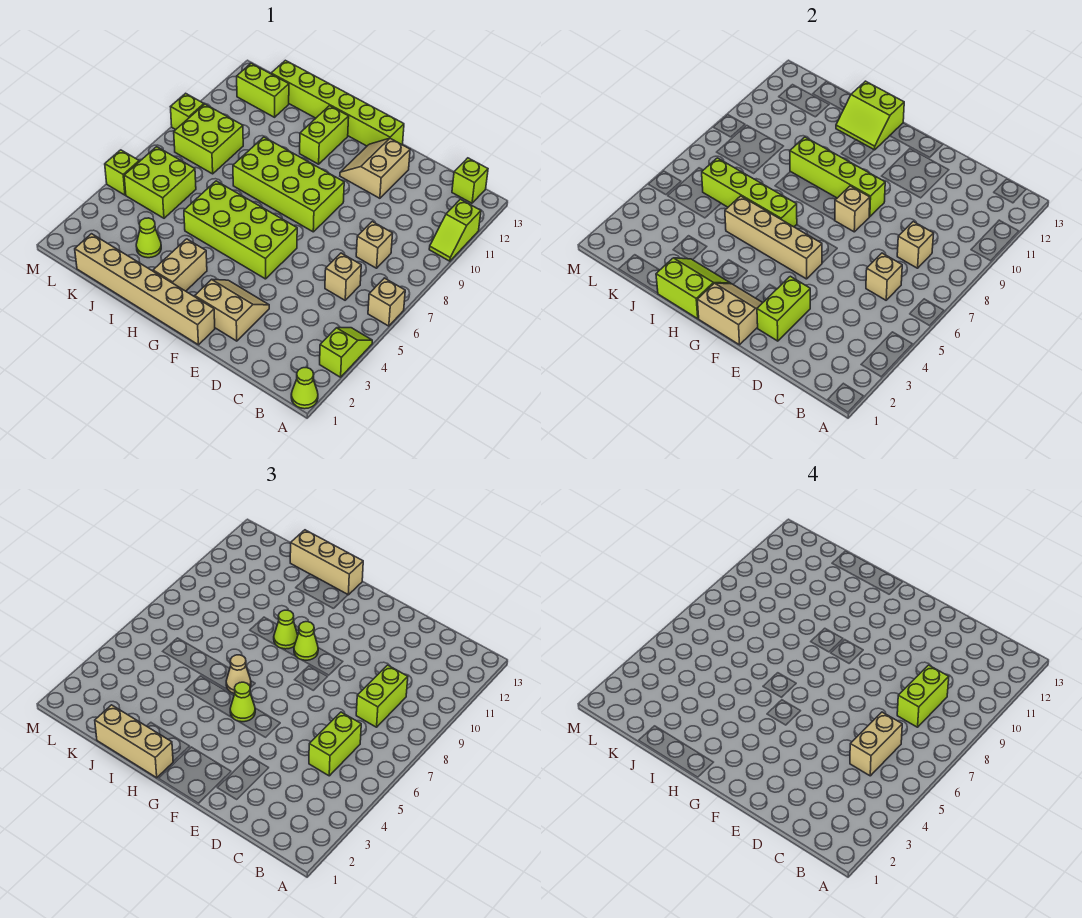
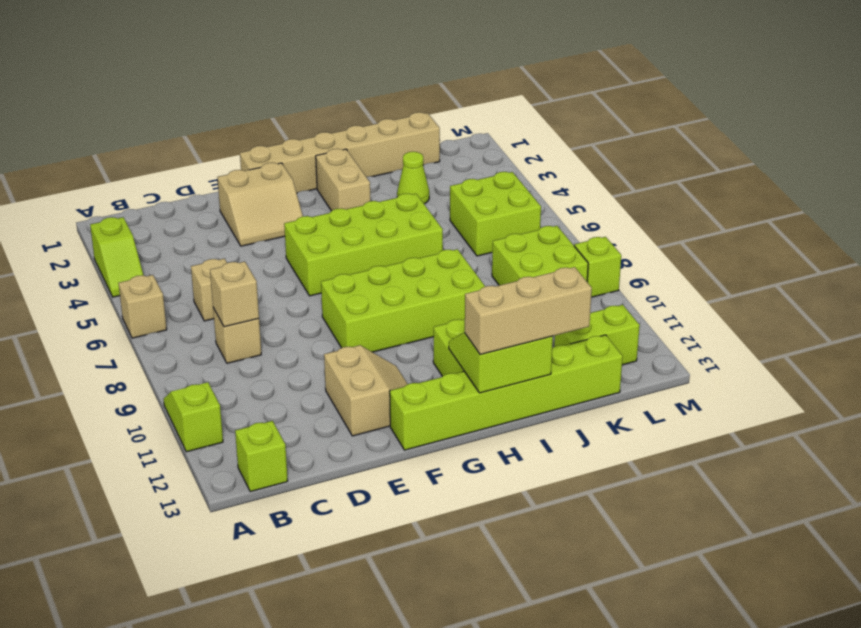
none -> lime cone A1 level 1
none -> lime brick M5 level 1
none -> tan brick C6 level 2
none -> lime brick E2:E3 level 2

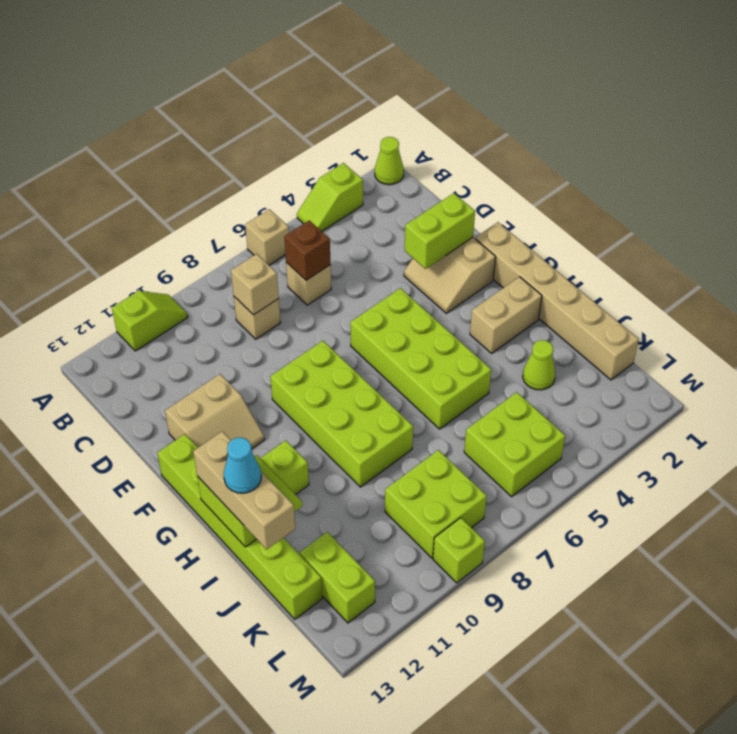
brown brick C6 level 2 -> tan brick C6 level 2
cyan cone I13 level 4 -> none
none -> lime brick B13 level 1
none -> lime brick M5 level 1
none -> tan slope F1:G2 level 2 top 1
none -> tan brick F5:I5 level 2

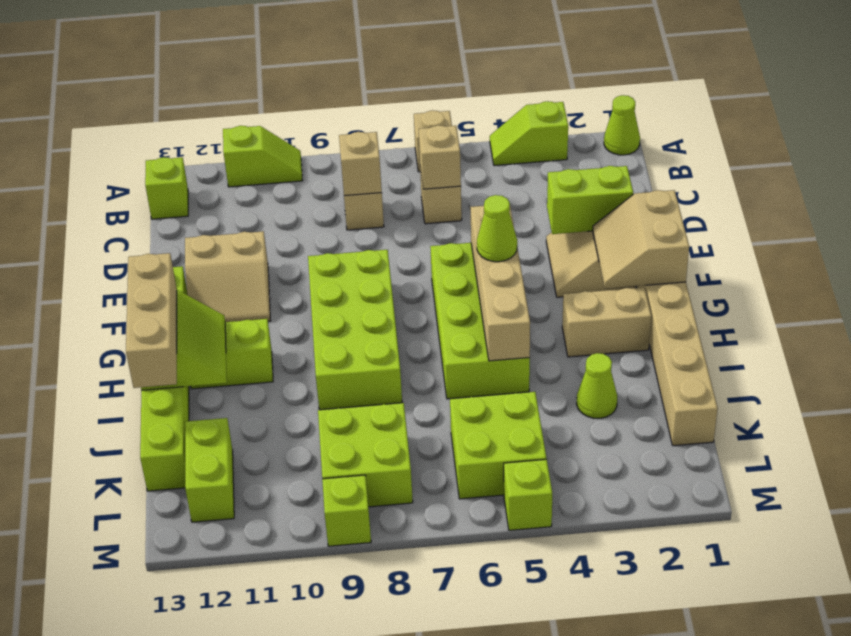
none -> tan brick F8 level 2
none -> lime brick F9:I9 level 2
none -> lime slope H1:I2 level 2 top 1
none -> lime brick H6:K6 level 2

